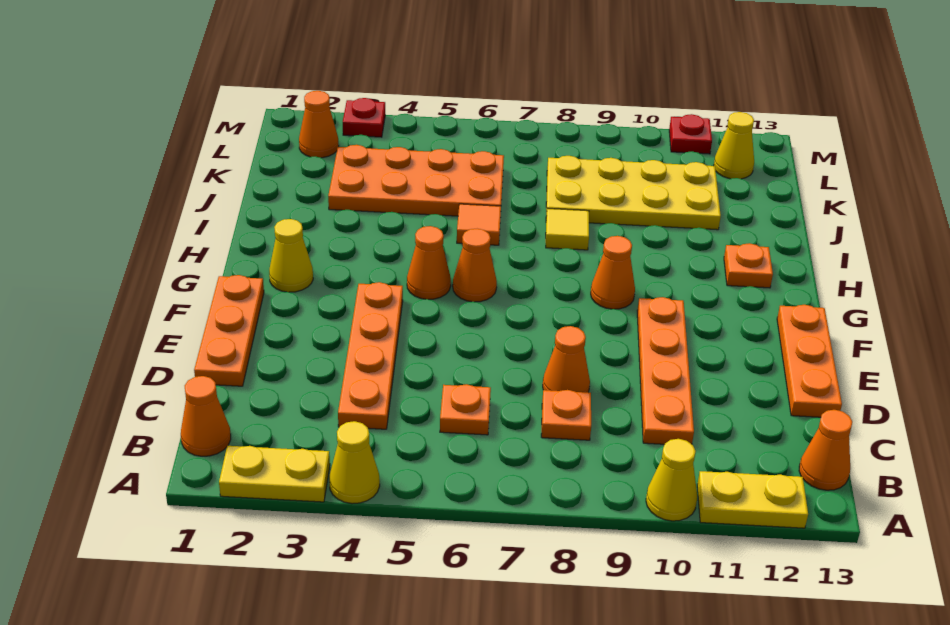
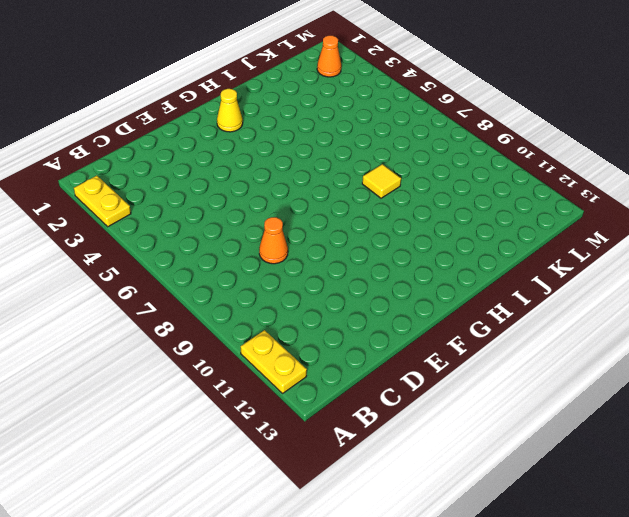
none -> yellow cone A4 level 1
none -> yellow cone A10 level 1
none -> orange cone B1 level 1

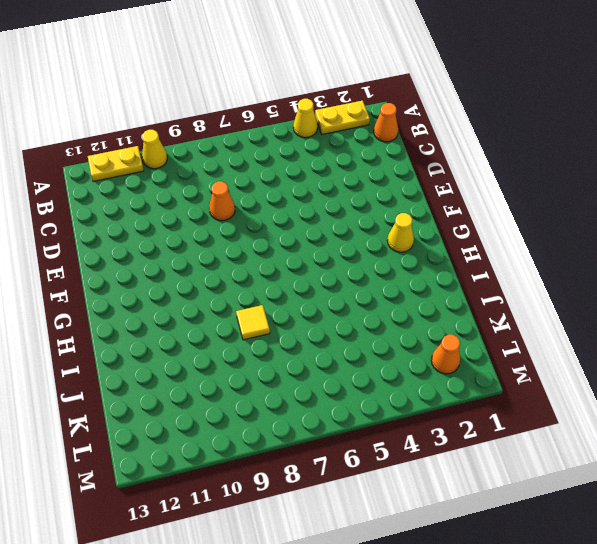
none -> orange cone B13 level 1
none -> orange plate C4:F4 level 1
none -> orange plate C6 level 1

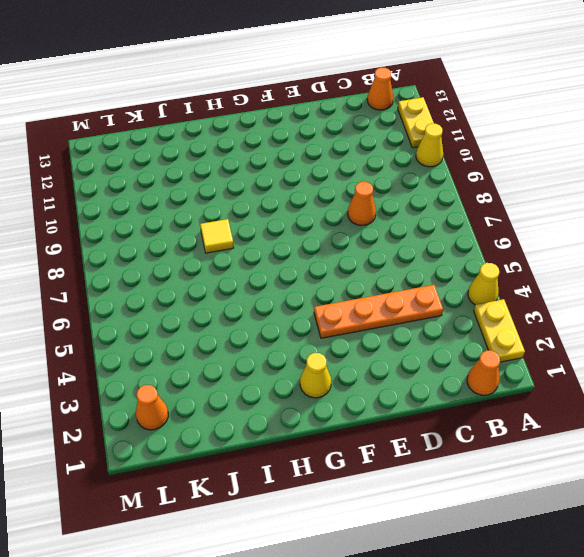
none -> orange plate C6 level 1
none -> orange plate C8 level 1
none -> orange plate C10:F10 level 1

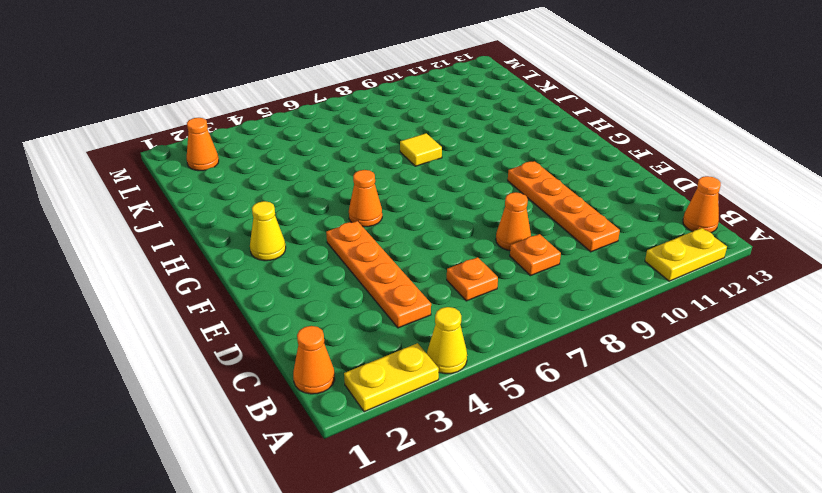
none -> yellow cone A10 level 1
none -> orange plate D1:F1 level 1
none -> orange plate D13:F13 level 1

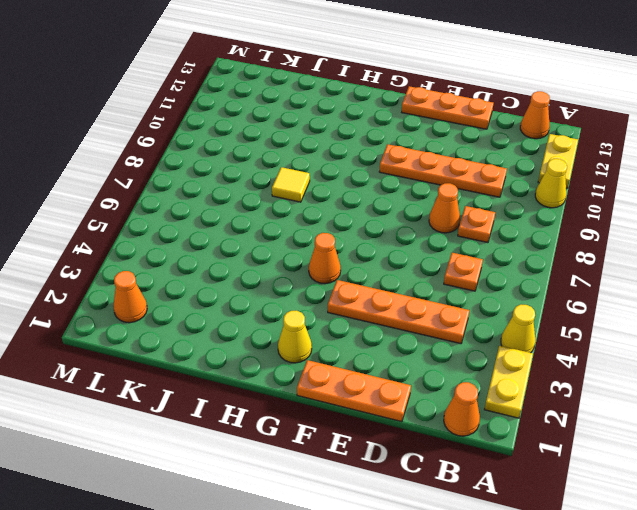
none -> orange cone G6 level 1
none -> orange cone G9 level 1
none -> orange plate H12 level 1

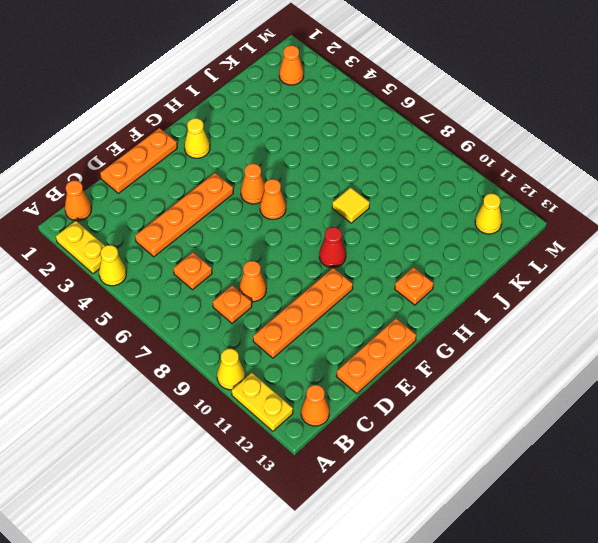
red cone G9 level 1 -> orange cone G9 level 1
none -> orange tile I6 level 1
none -> orange plate J3:K6 level 1
none -> yellow plate J8:K11 level 1

